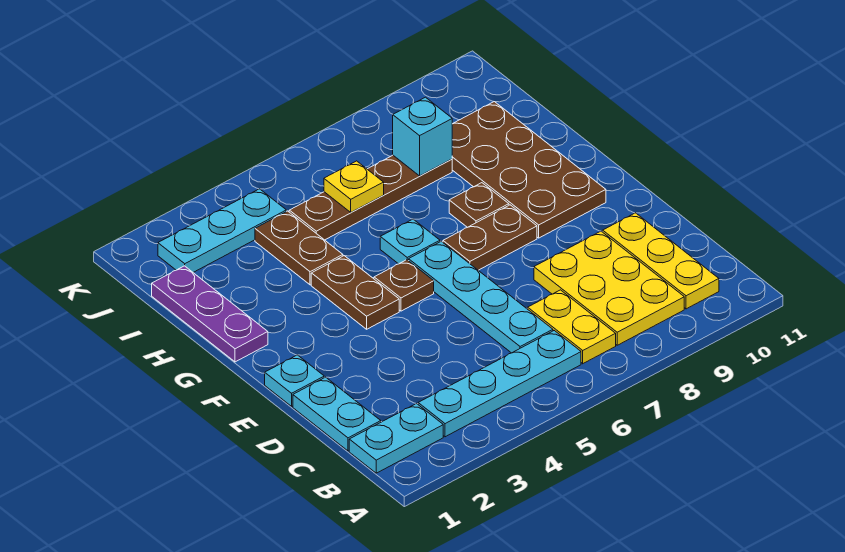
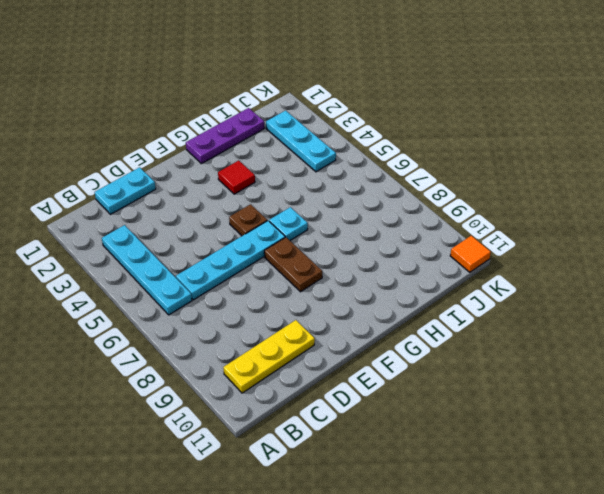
red tile G3 level 1 -> none
orange tile K11 level 1 -> none
none -> cyan plate B1:B2 level 1
none -> yellow plate B7:C7 level 1
none -> yellow plate B8:D9 level 1

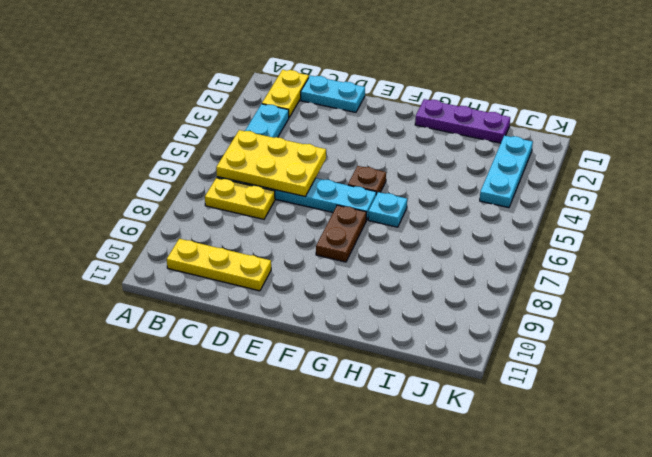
yellow plate B1:B2 level 1 -> cyan plate B1:B2 level 1
yellow plate B5:D6 level 2 -> yellow plate B8:D9 level 1
none -> cyan plate E1 level 1
none -> brown plate F4:G4 level 1
none -> brown plate F9:I10 level 1

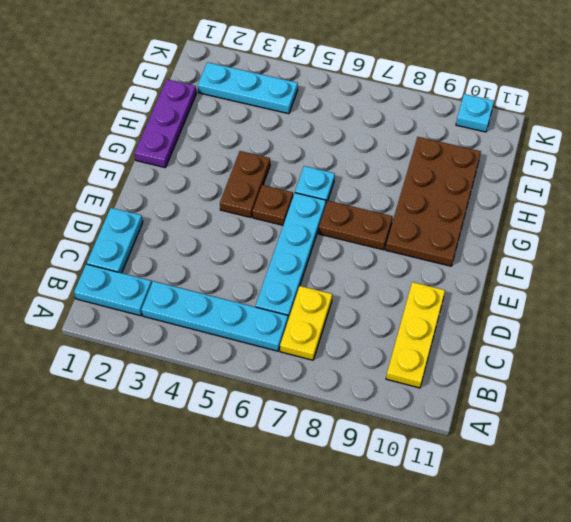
cyan plate K10 level 1 -> cyan plate E1 level 1
none -> yellow plate B8:D9 level 1
none -> brown plate G8 level 1
none -> brown plate H4:I4 level 1

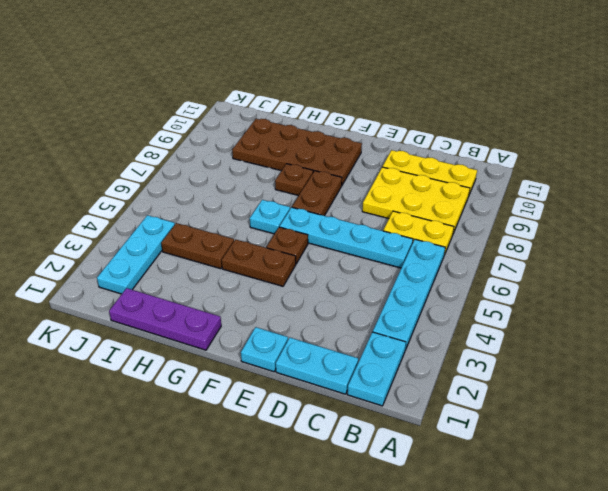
none -> brown plate I5:I8 level 1
none -> yellow plate I6 level 2
none -> cyan brick I8 level 2

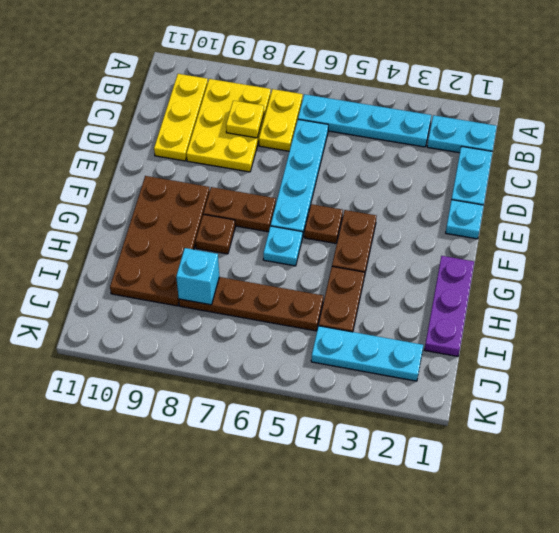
yellow plate C8 level 2 -> yellow plate I6 level 2

